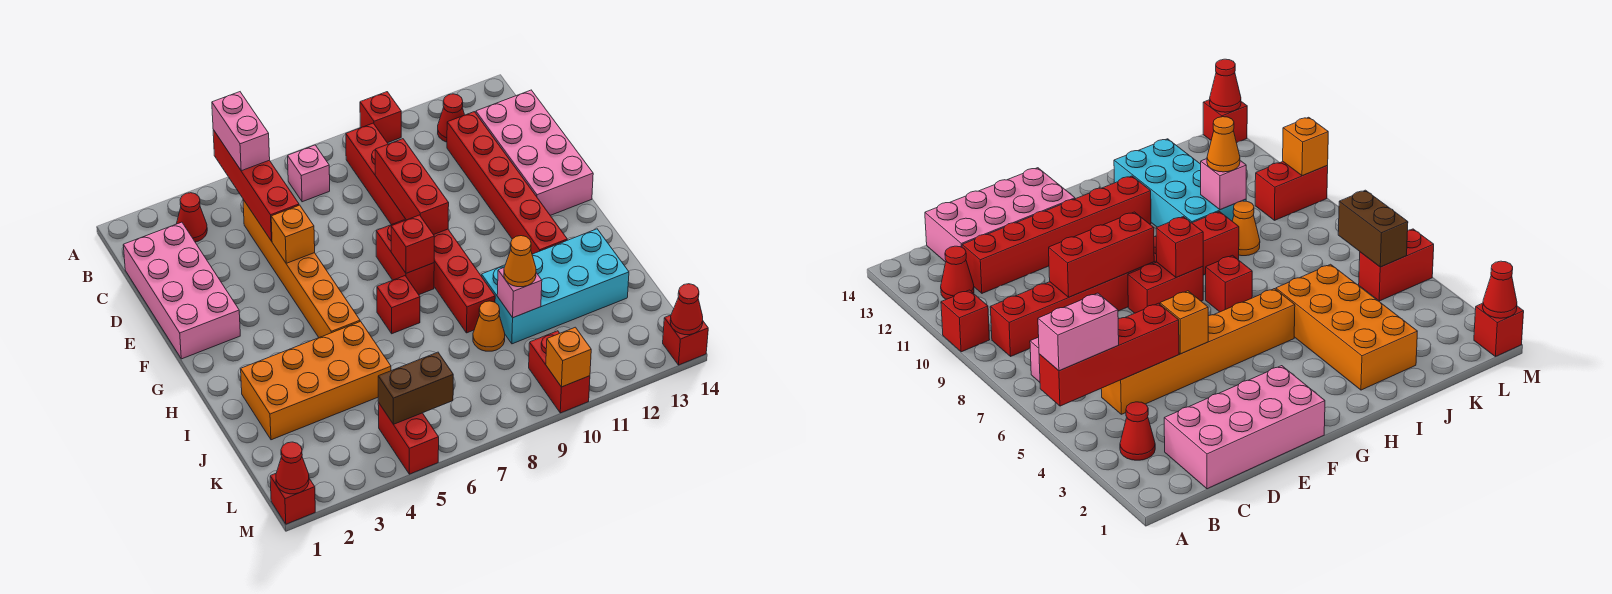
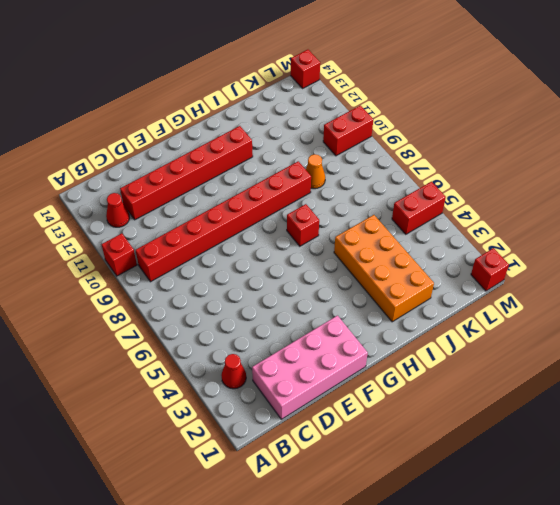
none -> pink brick B7 level 1
none -> orange brick C5:H5 level 1
none -> pink brick C13:F14 level 1

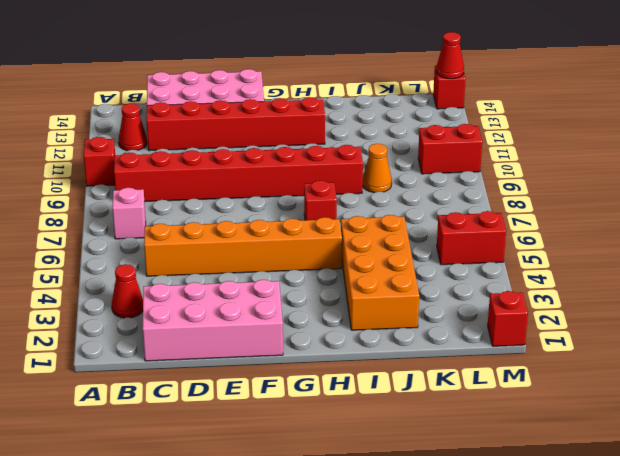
none -> red brick F8:G8 level 1
none -> cyan brick I10:J13 level 1
none -> red brick A5:D5 level 2

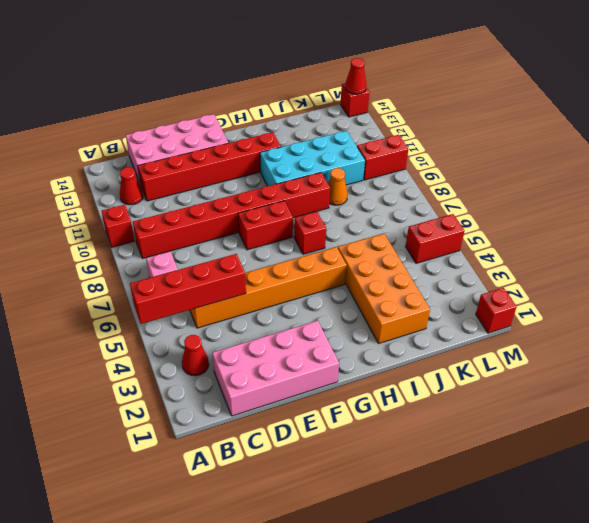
cyan brick H10:K11 level 1 -> cyan brick I10:J13 level 1
none -> red brick D9:F9 level 2
none -> orange brick E5 level 2
none -> red brick G8 level 2

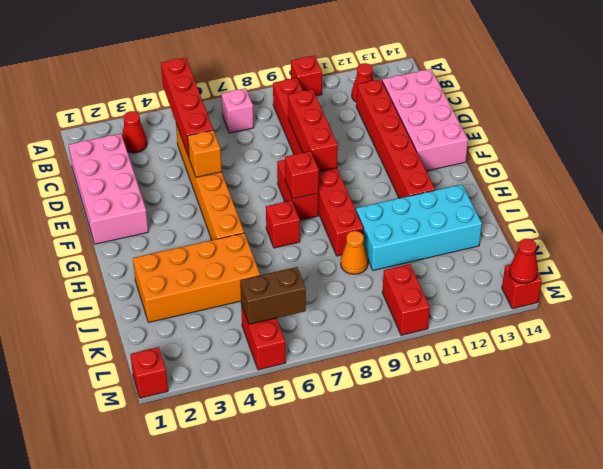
none -> pink brick J10 level 2
none -> red cone M1 level 2
none -> orange brick M10 level 2

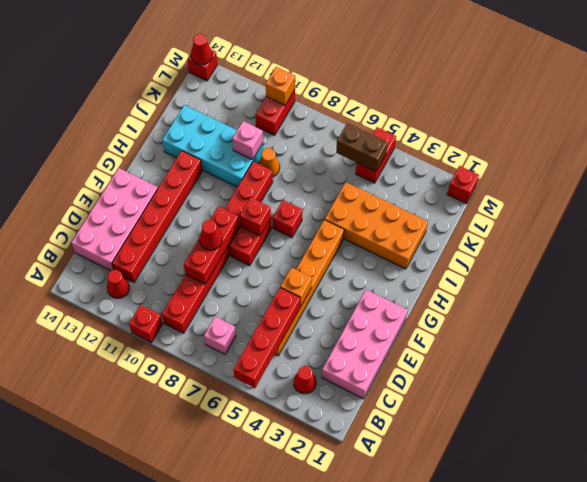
red cone E9 level 3 -> red cone M1 level 2
none -> pink brick A5:B5 level 3
none -> orange cone J10 level 3

